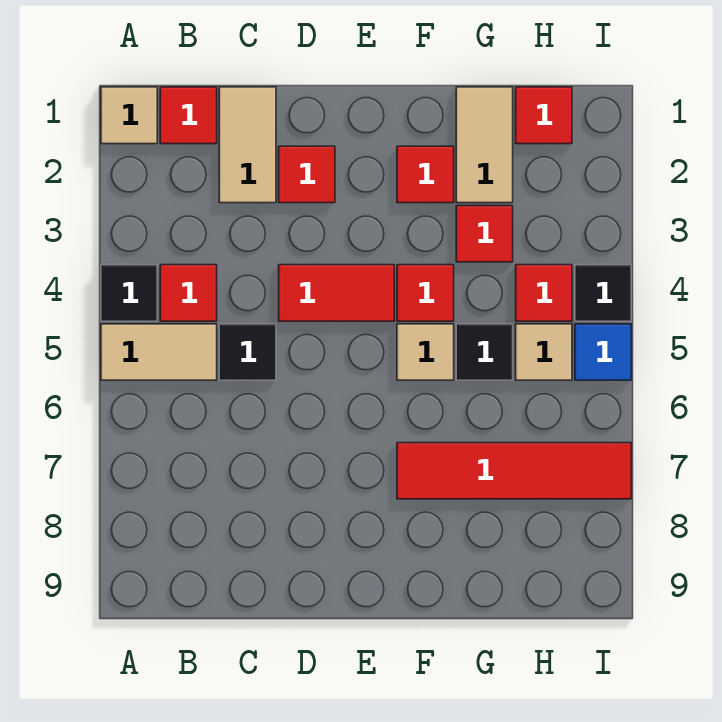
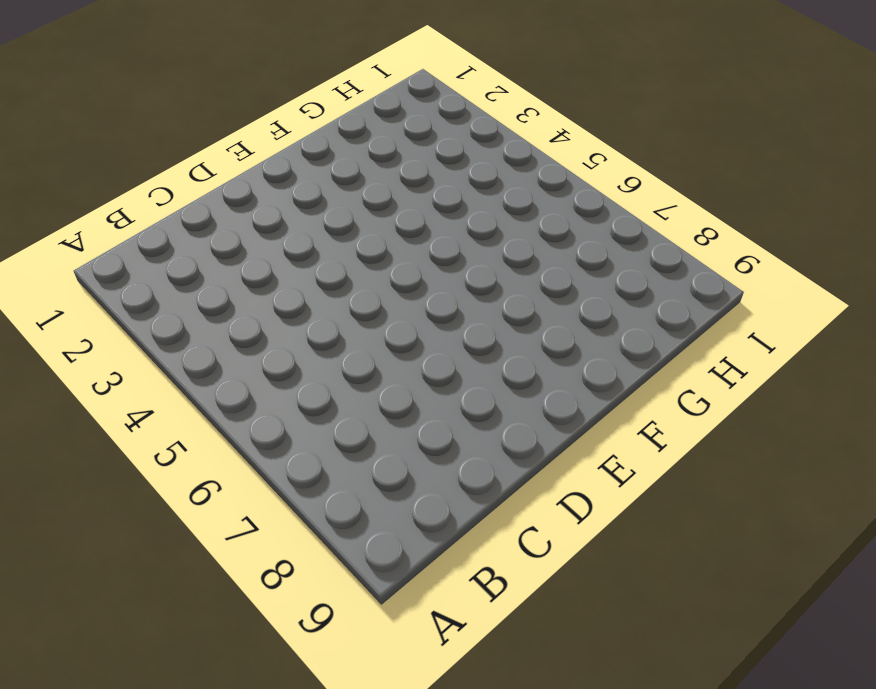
none -> tan tile A1 level 1
none -> black tile A4 level 1
none -> tan tile A5:B5 level 1

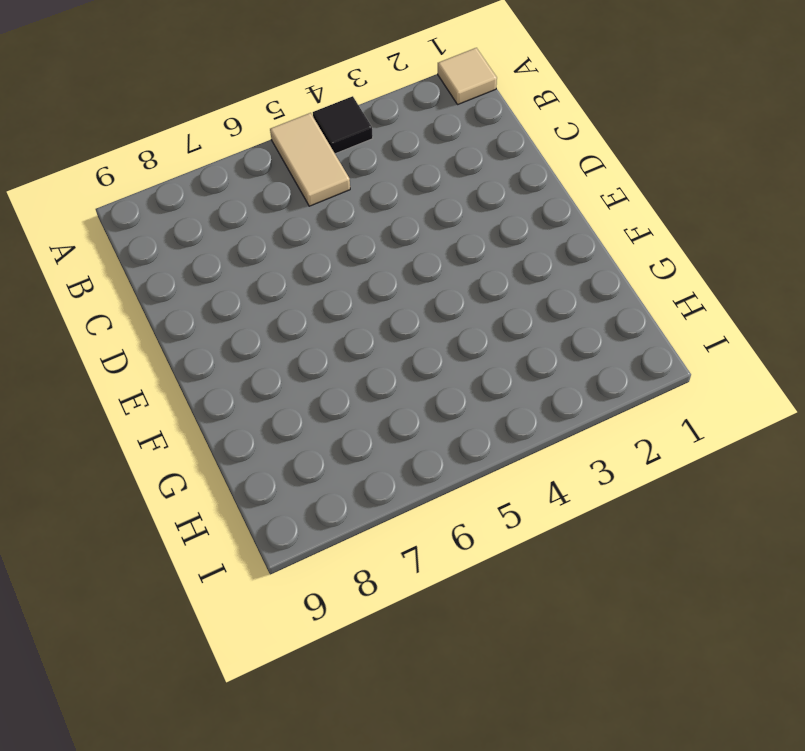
none -> red tile B1 level 1
none -> red tile B4 level 1
none -> tan tile C1:C2 level 1

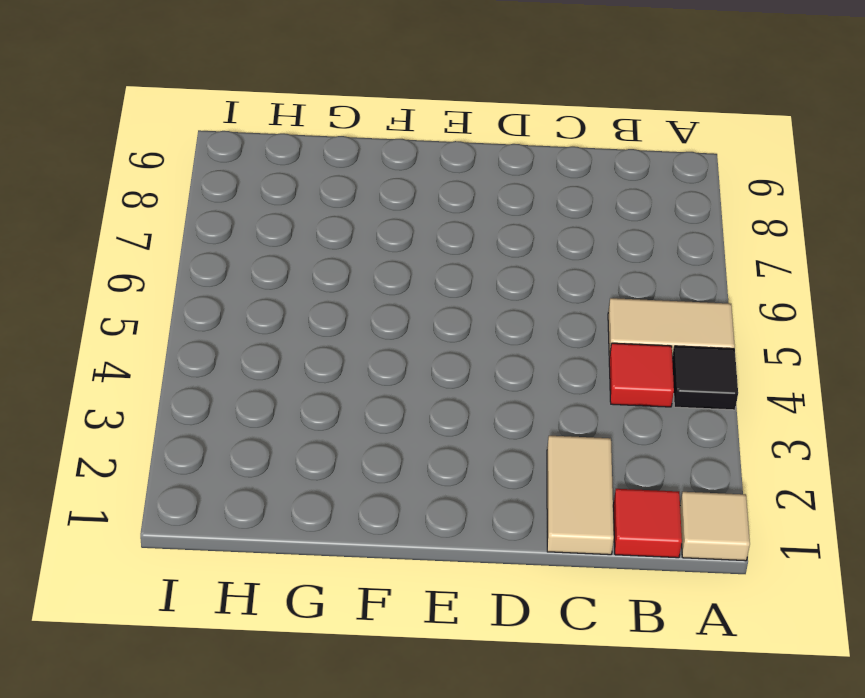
none -> black tile C5 level 1
none -> red tile D2 level 1
none -> red tile D4:E4 level 1

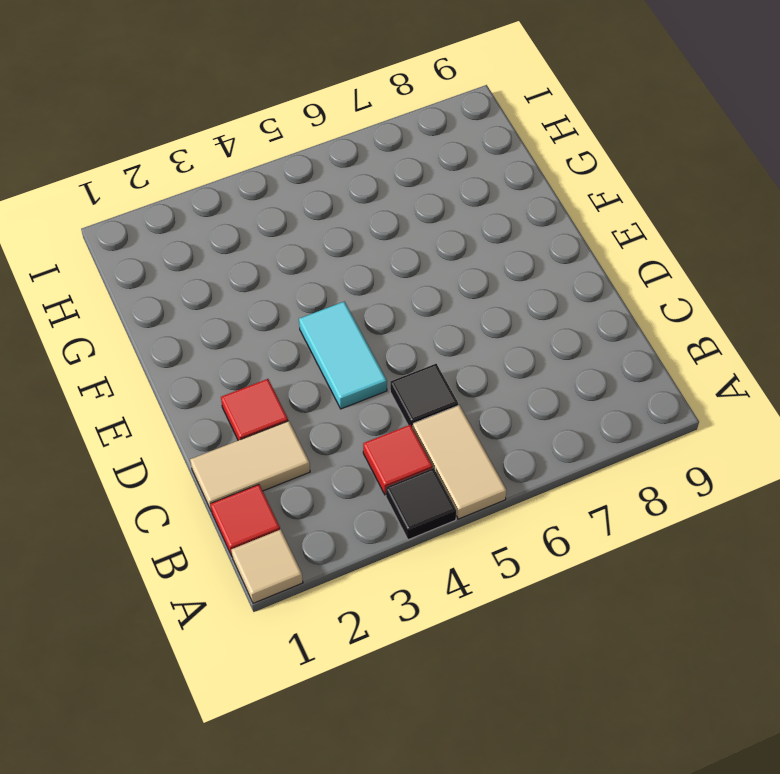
cyan tile D4:E4 level 1 -> red tile D4:E4 level 1
none -> red tile F2 level 1
none -> red tile F4 level 1
none -> tan tile F5 level 1

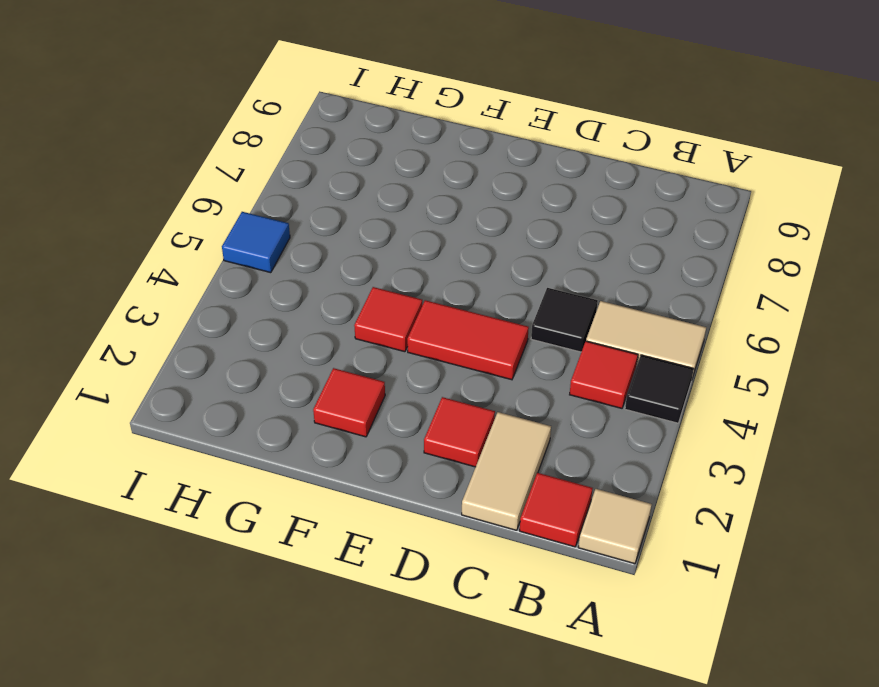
none -> tan tile F5 level 1
none -> red tile F7:I7 level 1
none -> tan tile G1:G2 level 1

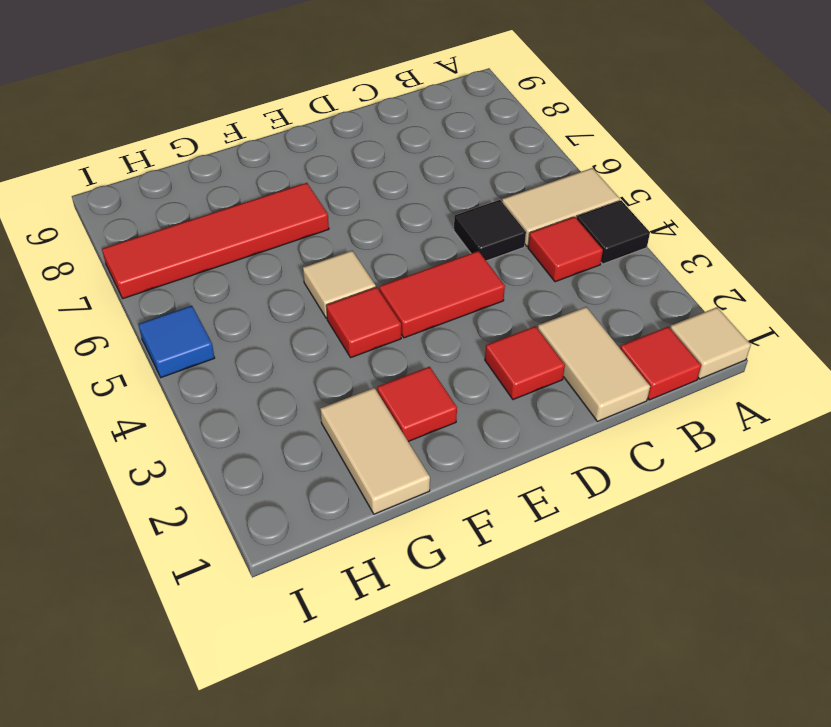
none -> red tile G3 level 1
none -> black tile G5 level 1
none -> red tile H1 level 1

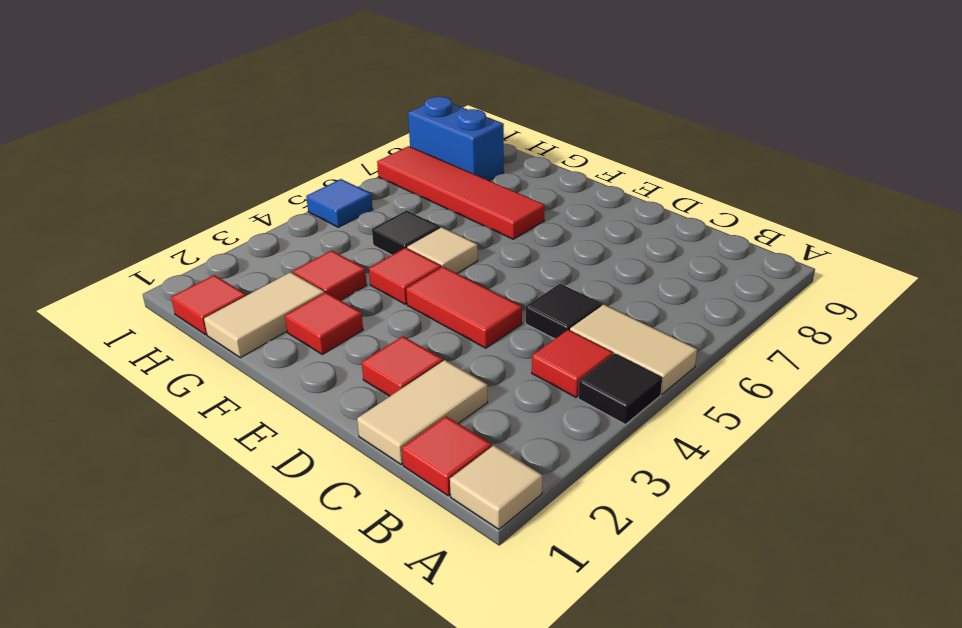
blue brick H8:I8 level 1 -> none
none -> red tile H4 level 1
none -> tan tile H5 level 1
none -> black tile I4 level 1

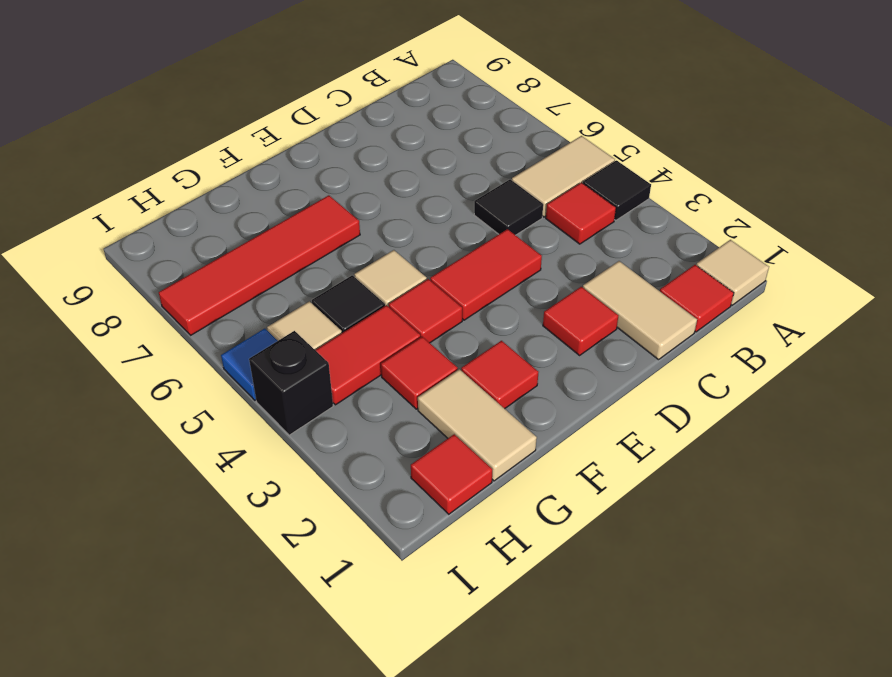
red tile G4:H4 level 1 -> red tile H4 level 1
black brick I4 level 1 -> black tile I4 level 1

